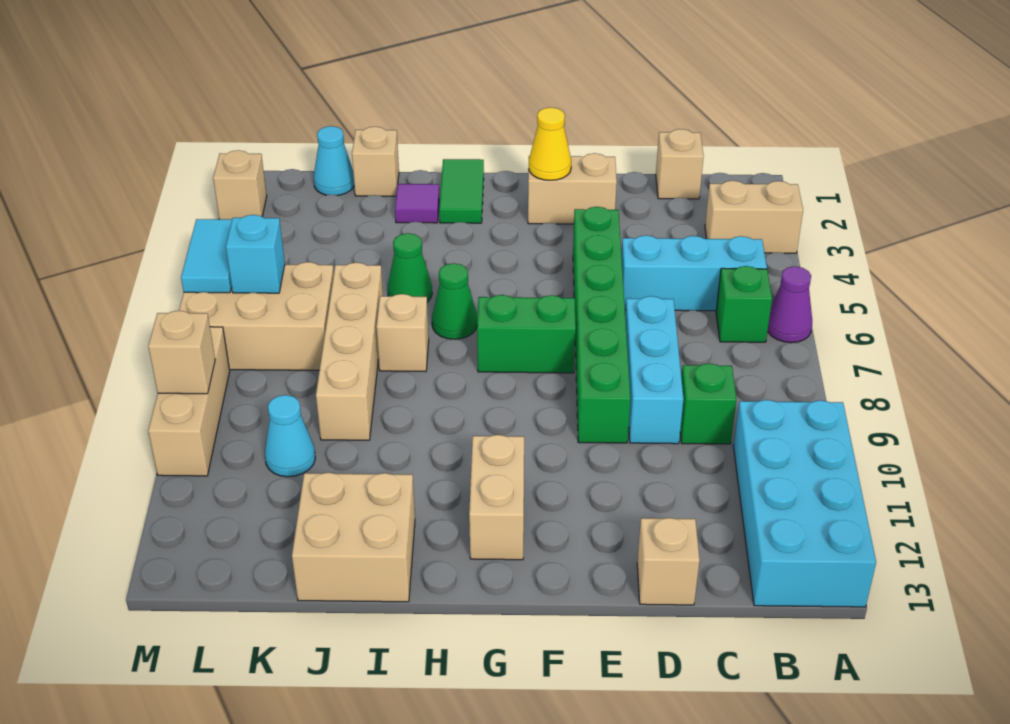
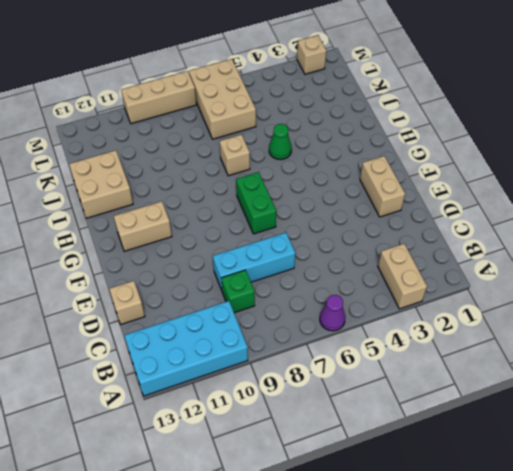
none -> cyan brick B5:D5 level 1
none -> green brick B6 level 1
none -> tan brick C1 level 1
none -> green brick E4:E9 level 1

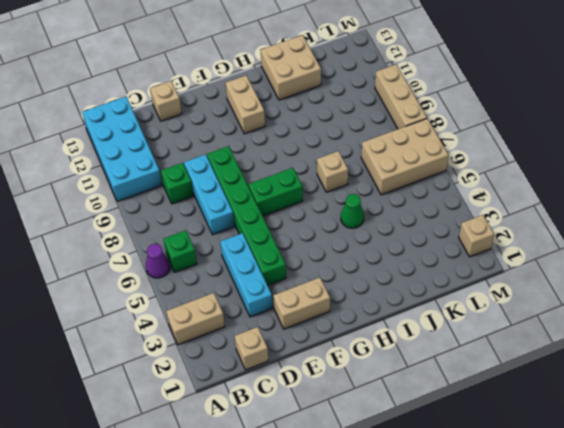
cyan brick D3:D5 level 1 -> cyan brick B5:D5 level 1
none -> green tile H1:H2 level 1
none -> green cone H6 level 1
none -> purple tile I2 level 1
none -> tan brick J1 level 1

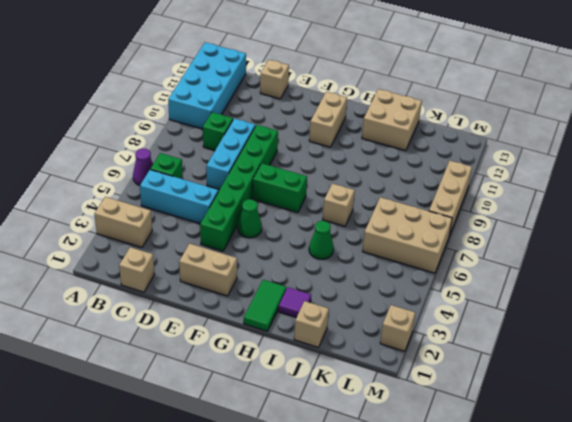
green cone F5 level 1 -> green cone H6 level 1
none -> tan brick J6:J9 level 1
none -> cyan cone K1 level 1
none -> cyan cone K10 level 1
none -> yellow cone F2 level 2

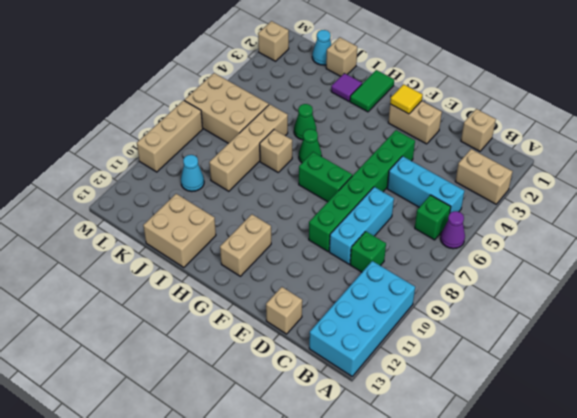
yellow tile F2 level 2 -> yellow cone F2 level 2
none -> cyan brick L6 level 2
none -> cyan tile M5:M6 level 2
none -> tan brick M9 level 2

